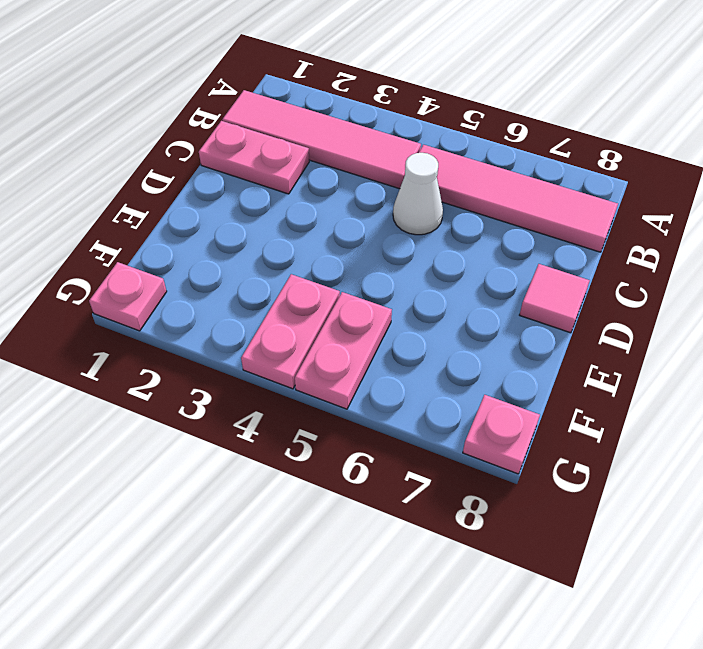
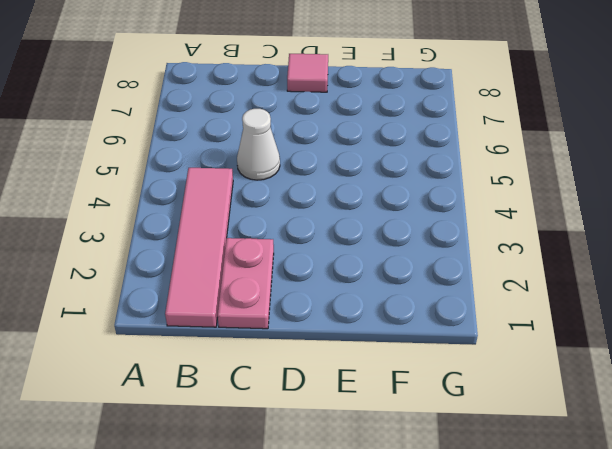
none -> pink tile B5:B8 level 1
none -> pink plate F4:G4 level 1

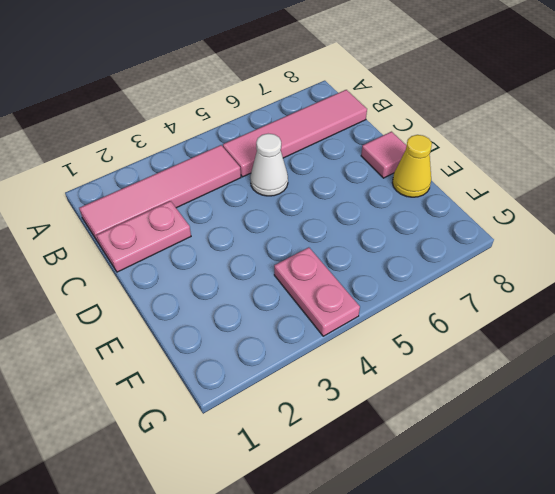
yellow cone E8 level 1 -> none
none -> pink plate F5:G5 level 1
none -> pink plate G1 level 1

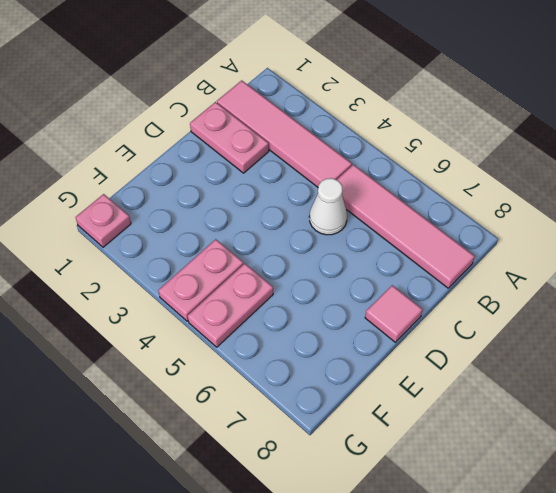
none -> pink plate G8 level 1

